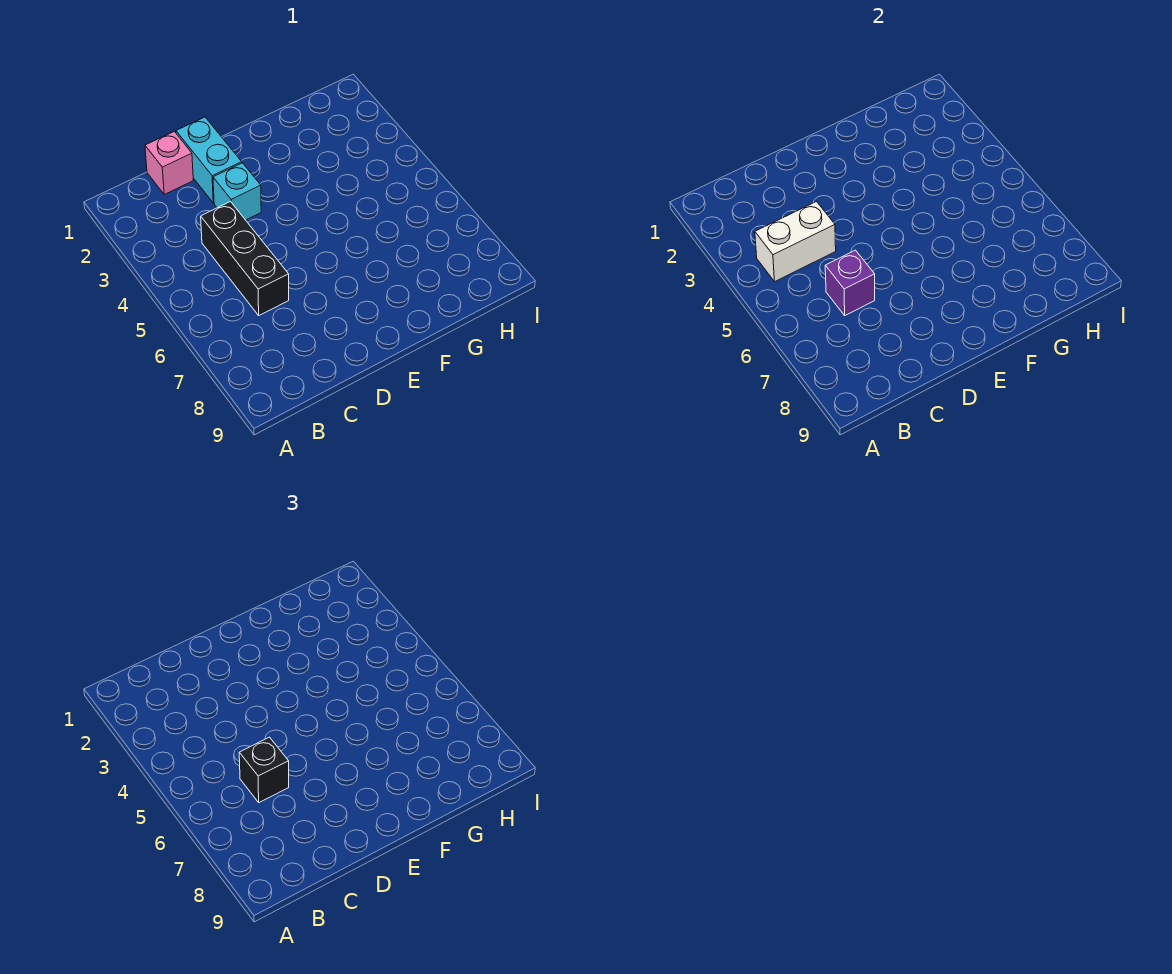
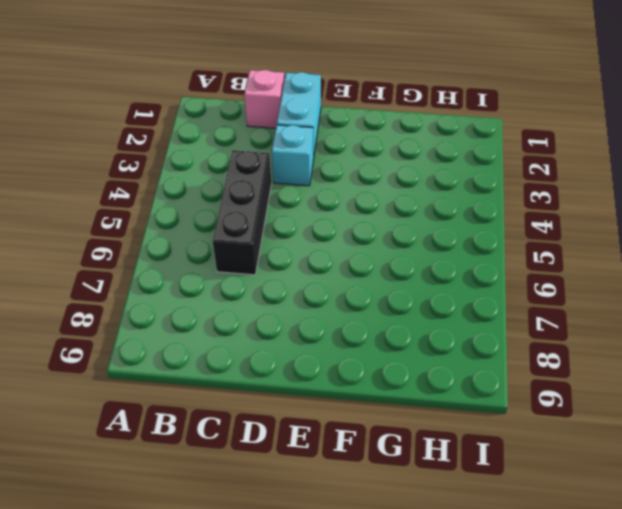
none -> white brick B4:C4 level 2
none -> purple brick C6 level 2

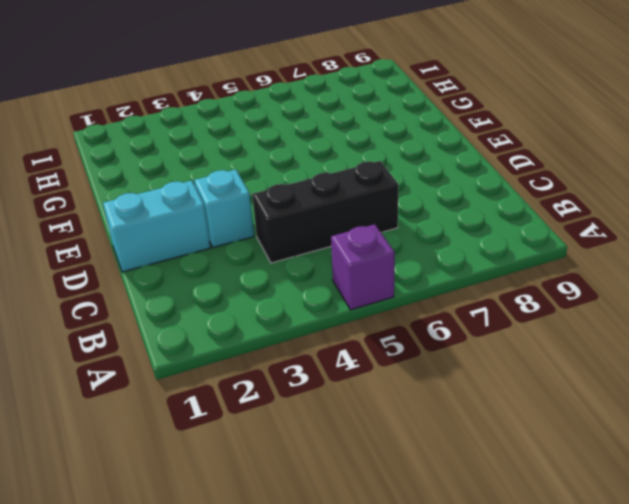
purple brick A5 level 1 -> purple brick C6 level 2
none -> pink brick C1 level 1
none -> white brick B4:C4 level 2

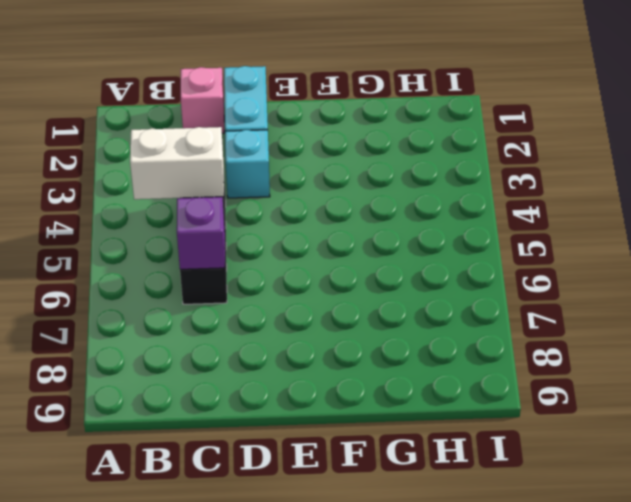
none -> black brick C6 level 3

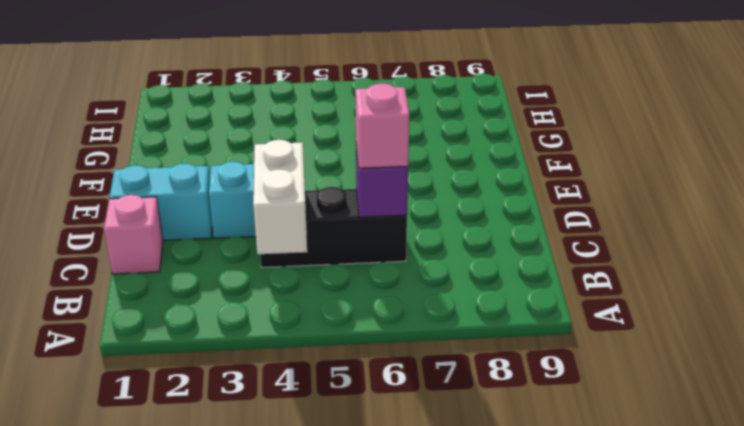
pink brick C6 level 3 -> black brick C6 level 3

